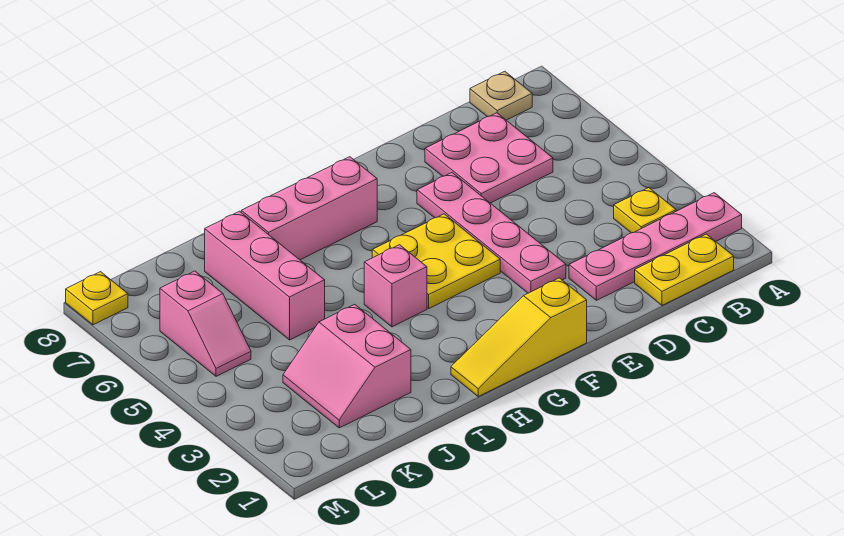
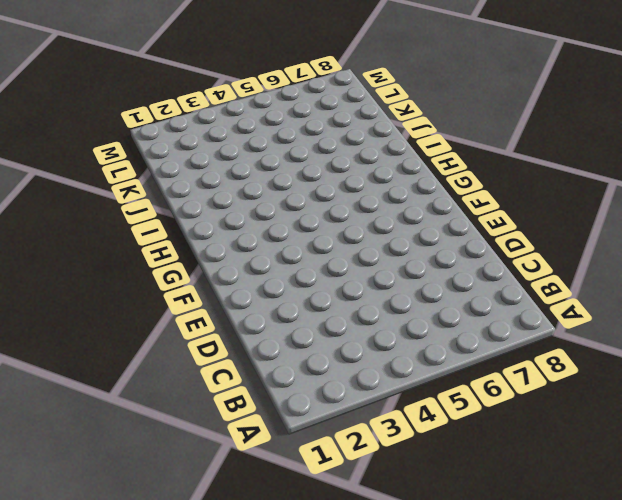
none -> pink plate A2:D2 level 1
none -> yellow plate B1:C1 level 1
none -> yellow plate B3 level 1

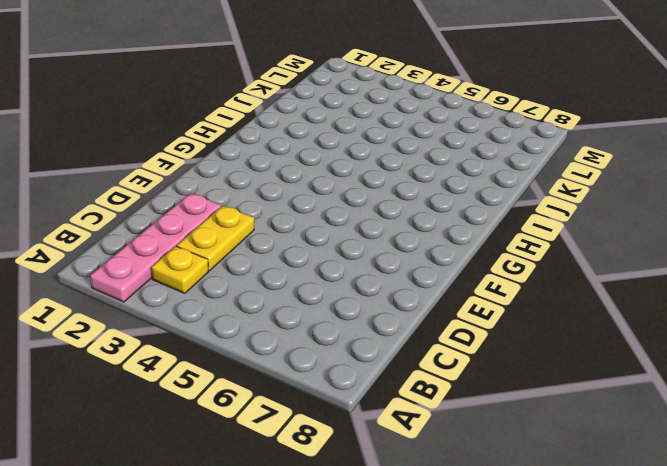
yellow plate C3:D3 level 1 -> yellow plate B1:C1 level 1
none -> tan plate B8 level 1
none -> pink plate C6:D7 level 1
none -> pink plate E3:E6 level 1

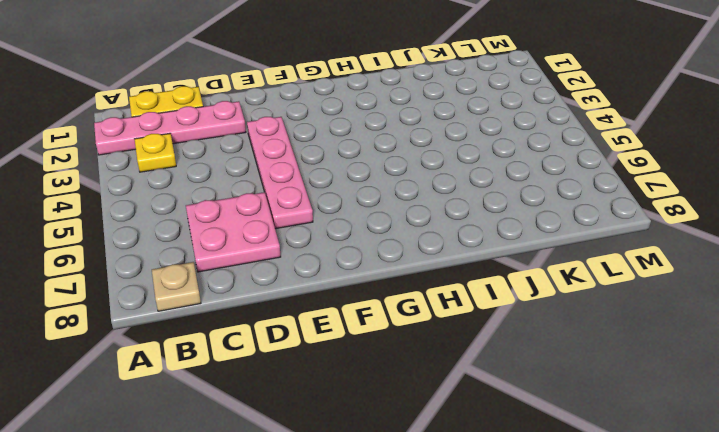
none -> yellow slope F1:H1 level 1 top F
none -> yellow plate F4:G5 level 1
none -> pink brick G7:I7 level 1

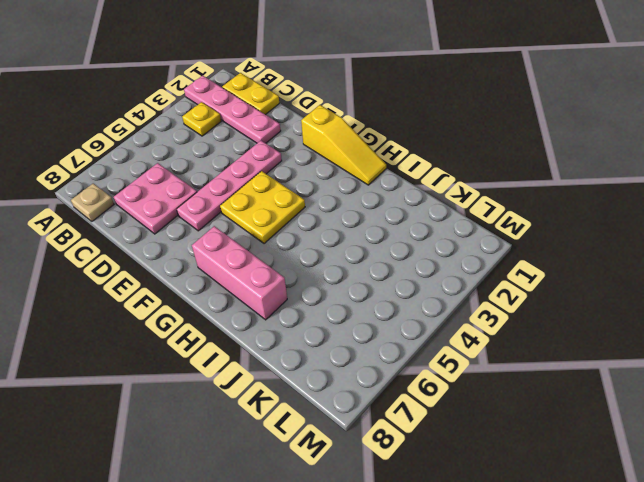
none -> pink brick H4 level 1
none -> pink slope J2:K3 level 1 top J
none -> pink brick J5:J7 level 1

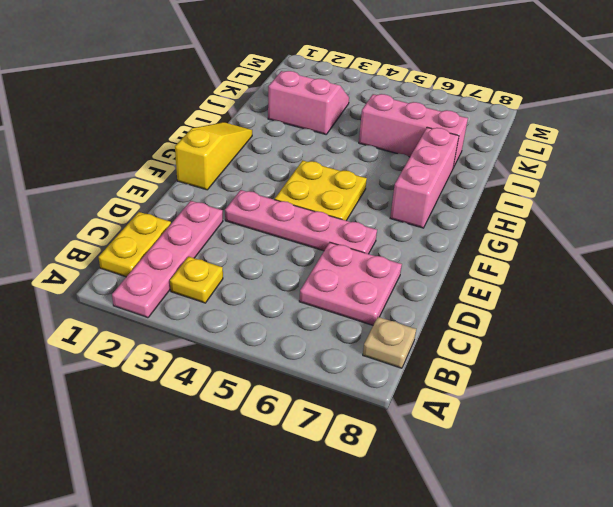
none -> pink brick H4 level 1
none -> pink slope L5:L6 level 1 top 6
none -> yellow plate M8 level 1

